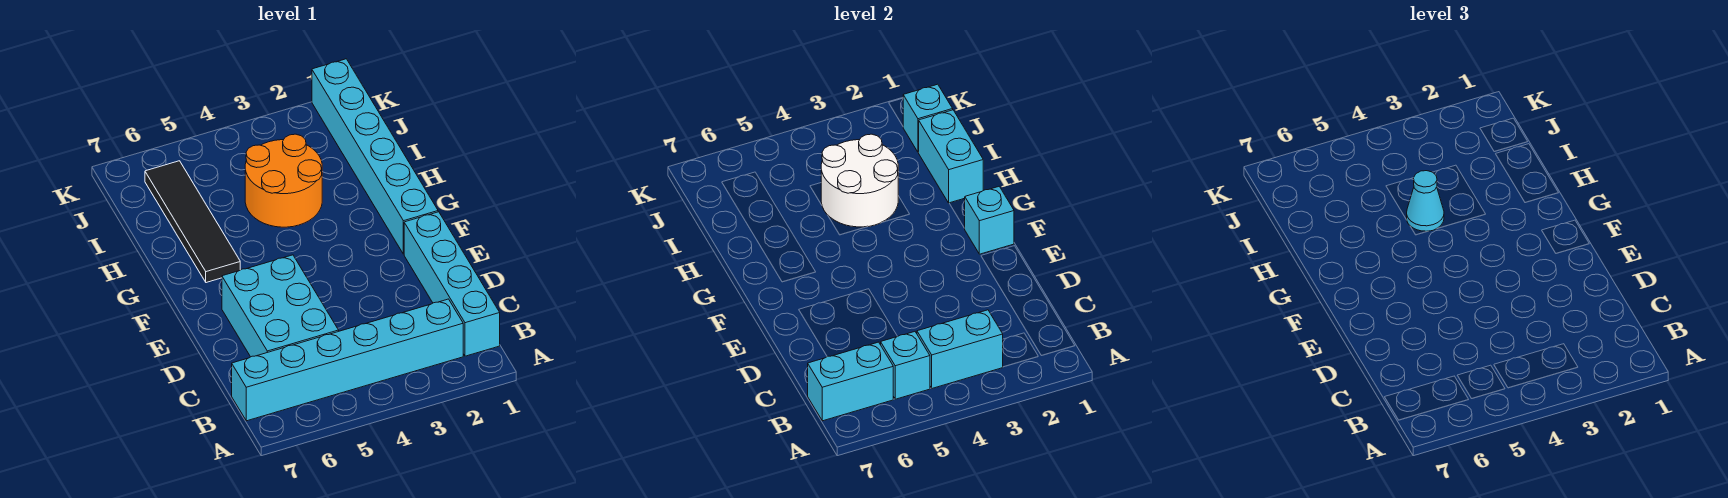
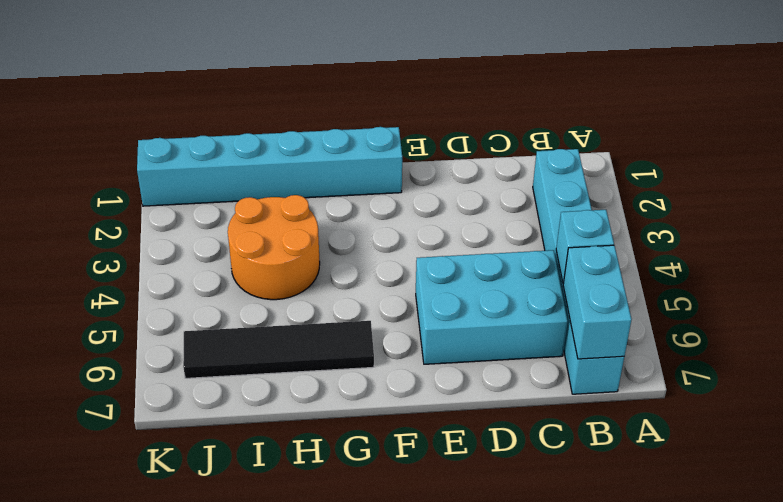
none -> cyan brick B1:E1 level 1
none -> cyan brick B3:B4 level 2
none -> cyan brick F1 level 2

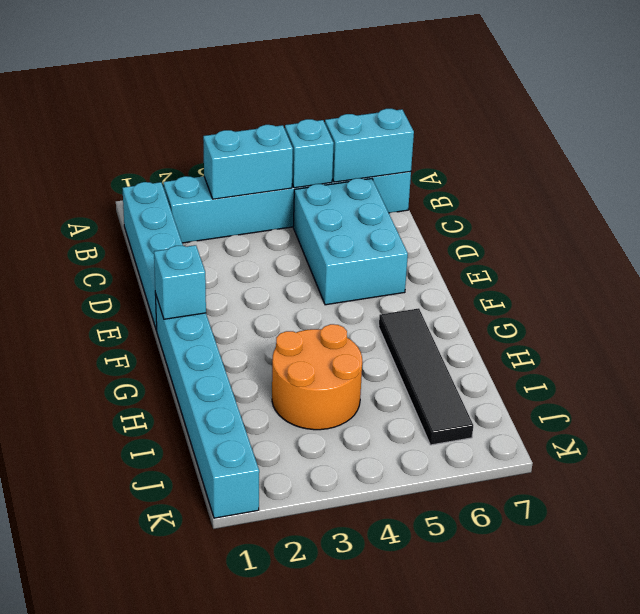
none -> cyan brick H1:I1 level 2
none -> white round brick H3:I4 level 2
none -> cyan brick J1 level 2

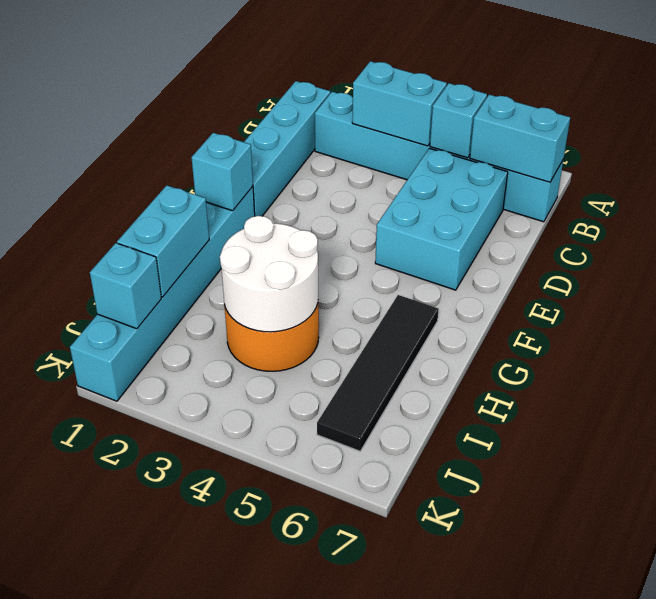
none -> cyan cone H4 level 3

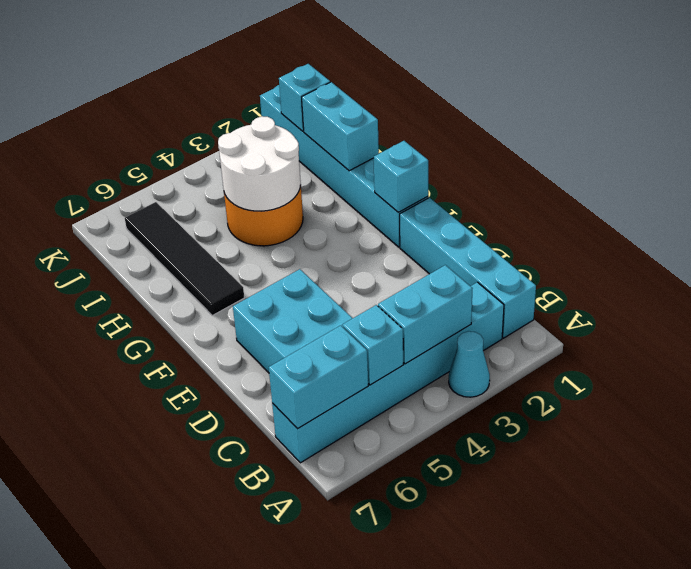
cyan cone A3 level 1 -> cyan cone H4 level 3

